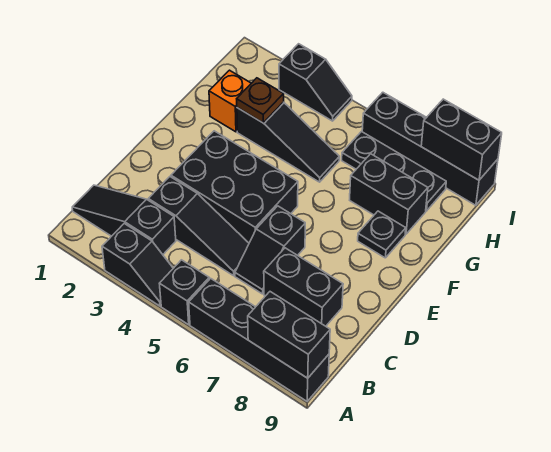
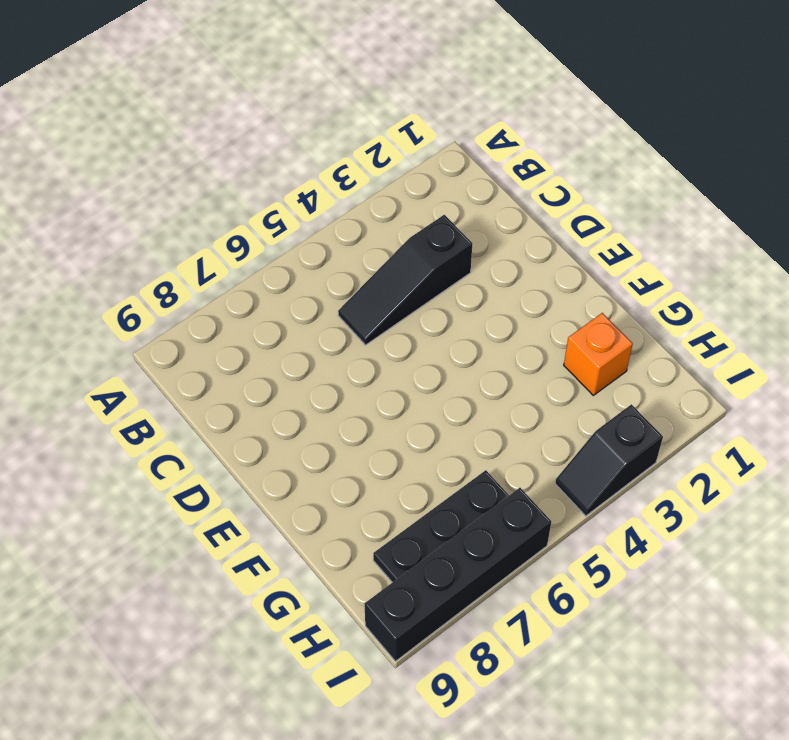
none -> black slope A3:A4 level 1 top 3
none -> black brick A5 level 1
none -> black brick A6:A9 level 1

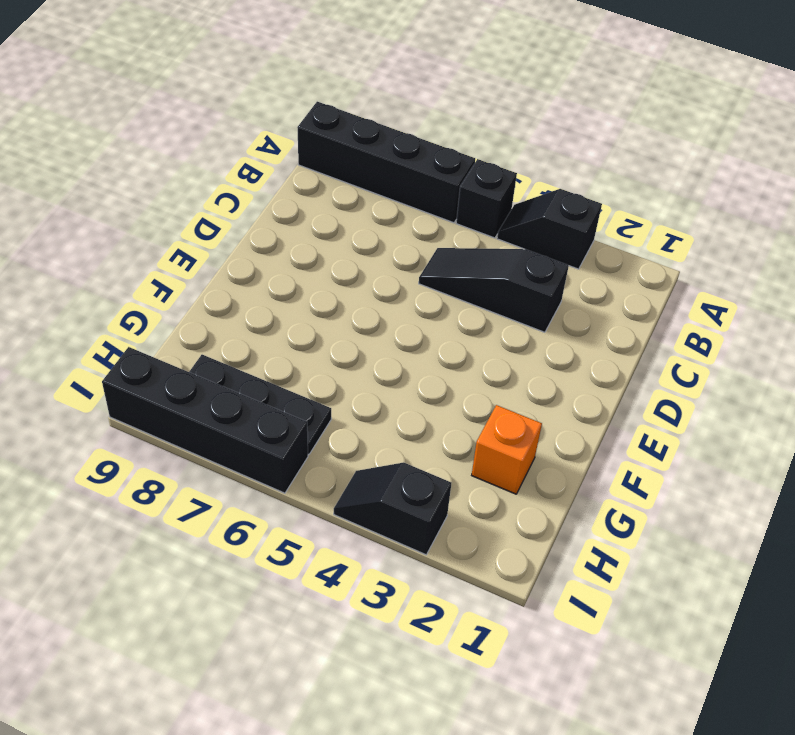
none -> black slope B1:B3 level 1 top 3
none -> black slope C6:D6 level 1 top D
none -> black brick C7:C8 level 1

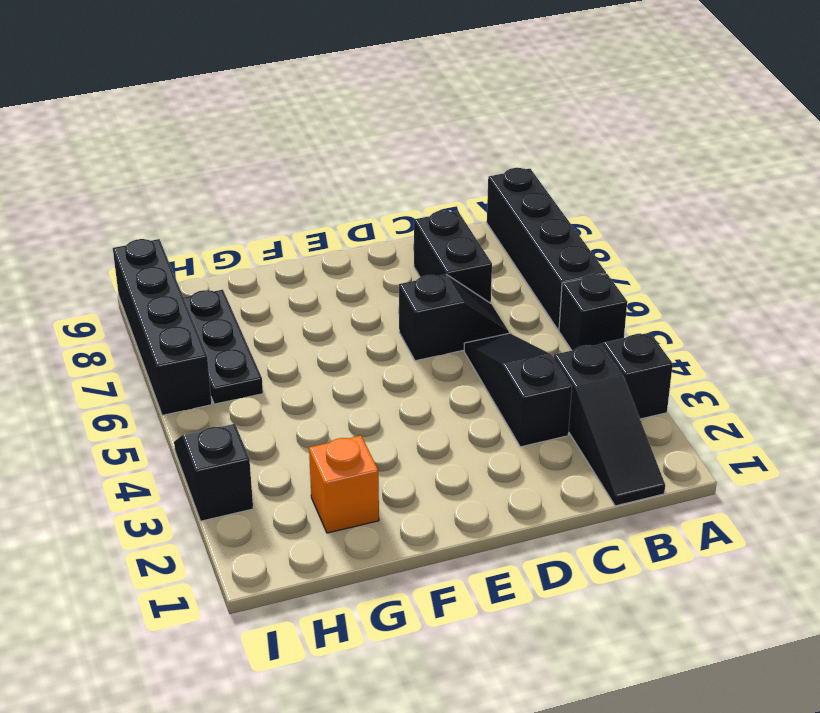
none -> black brick D3:E5 level 1
none -> black plate F8 level 1
none -> black slope G3:G5 level 1 top 3

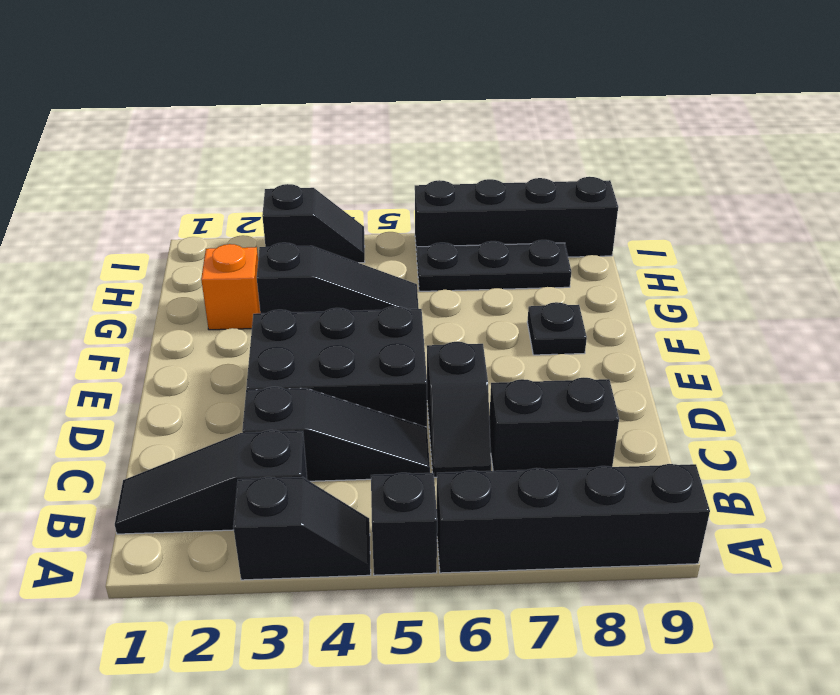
none -> black brick G7:G8 level 1
none -> black brick A8:A9 level 2
none -> brown plate G3 level 2

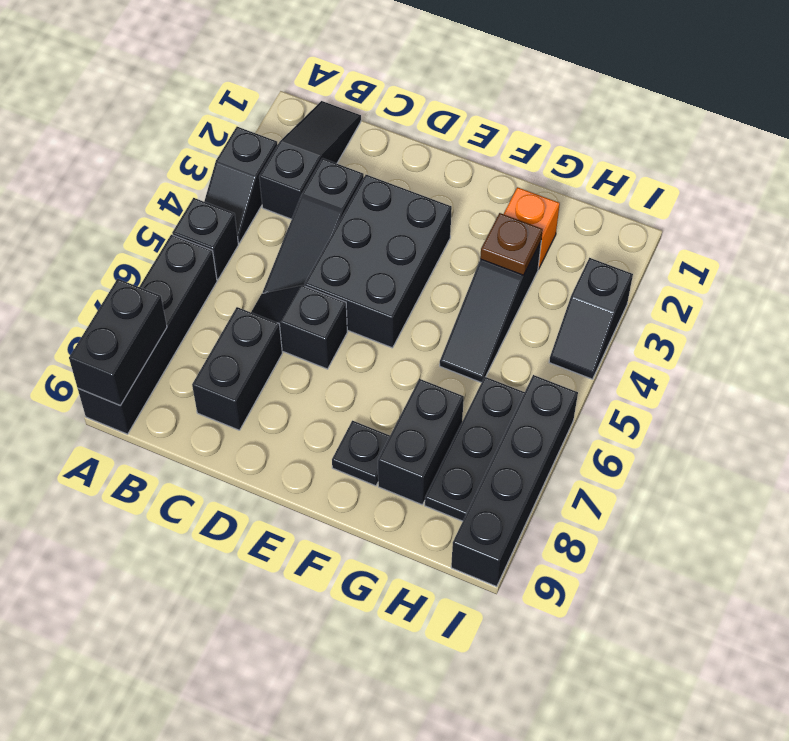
none -> black brick I8:I9 level 2

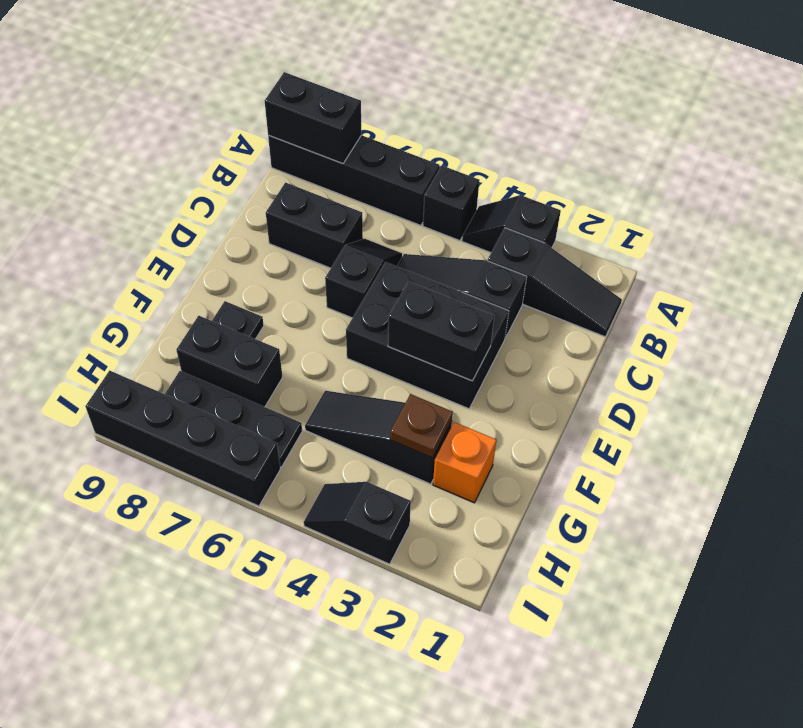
black brick E3:E4 level 2 -> black brick I8:I9 level 2

